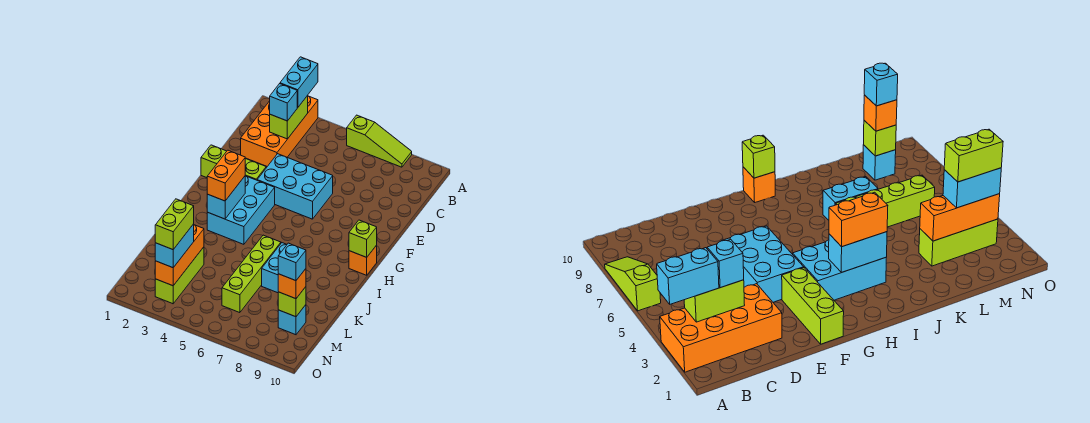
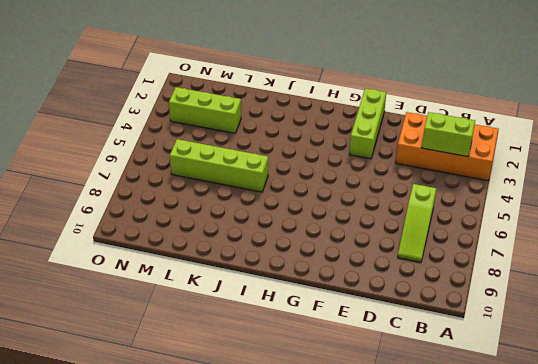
lime slope C6:C8 level 1 top 6 -> lime slope A6:A8 level 1 top 6
none -> cyan brick E4:F6 level 1
none -> cyan brick G3:I4 level 1
none -> orange brick H10 level 1

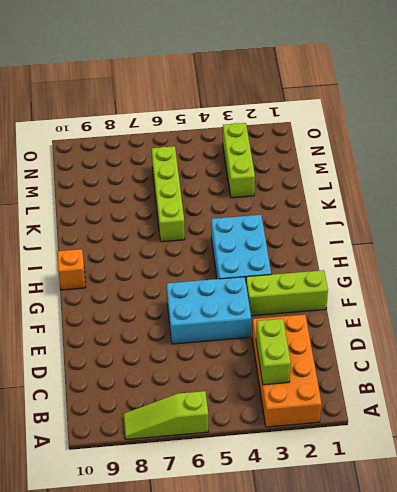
none -> cyan brick J7:K7 level 1
none -> cyan brick M9 level 1
none -> cyan brick H3:I3 level 2

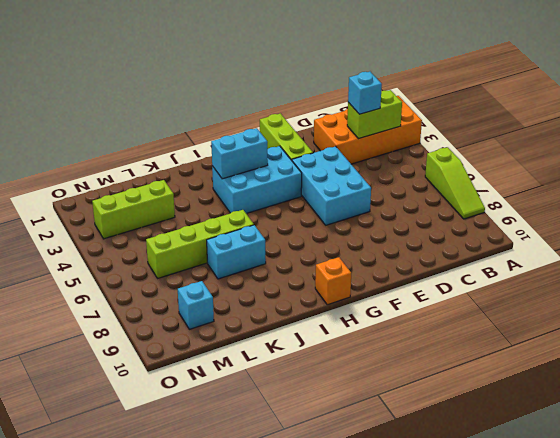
none -> lime brick H10 level 2
none -> orange brick L3:N3 level 2
none -> lime brick M9 level 2

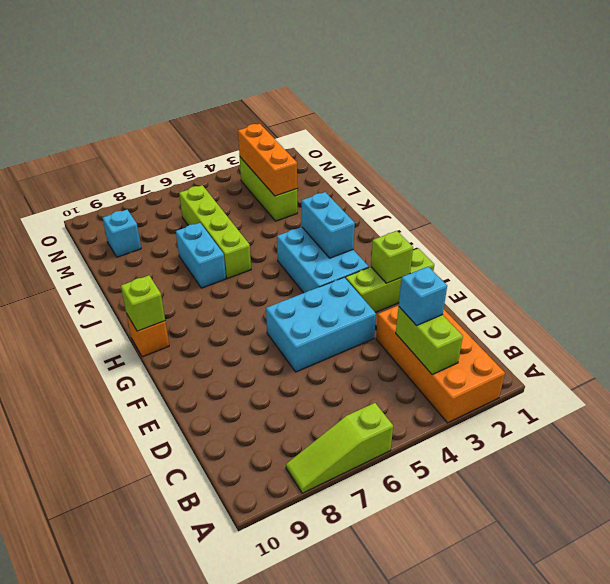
lime brick F2 level 2 -> lime brick M9 level 2
none -> cyan brick A3:B3 level 3
none -> orange brick H3:I3 level 3
none -> cyan brick M3:N3 level 3

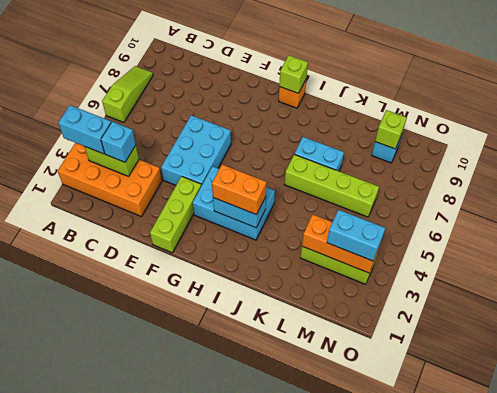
none -> orange brick M9 level 3
none -> lime brick M3:N3 level 4
none -> cyan brick M9 level 4

